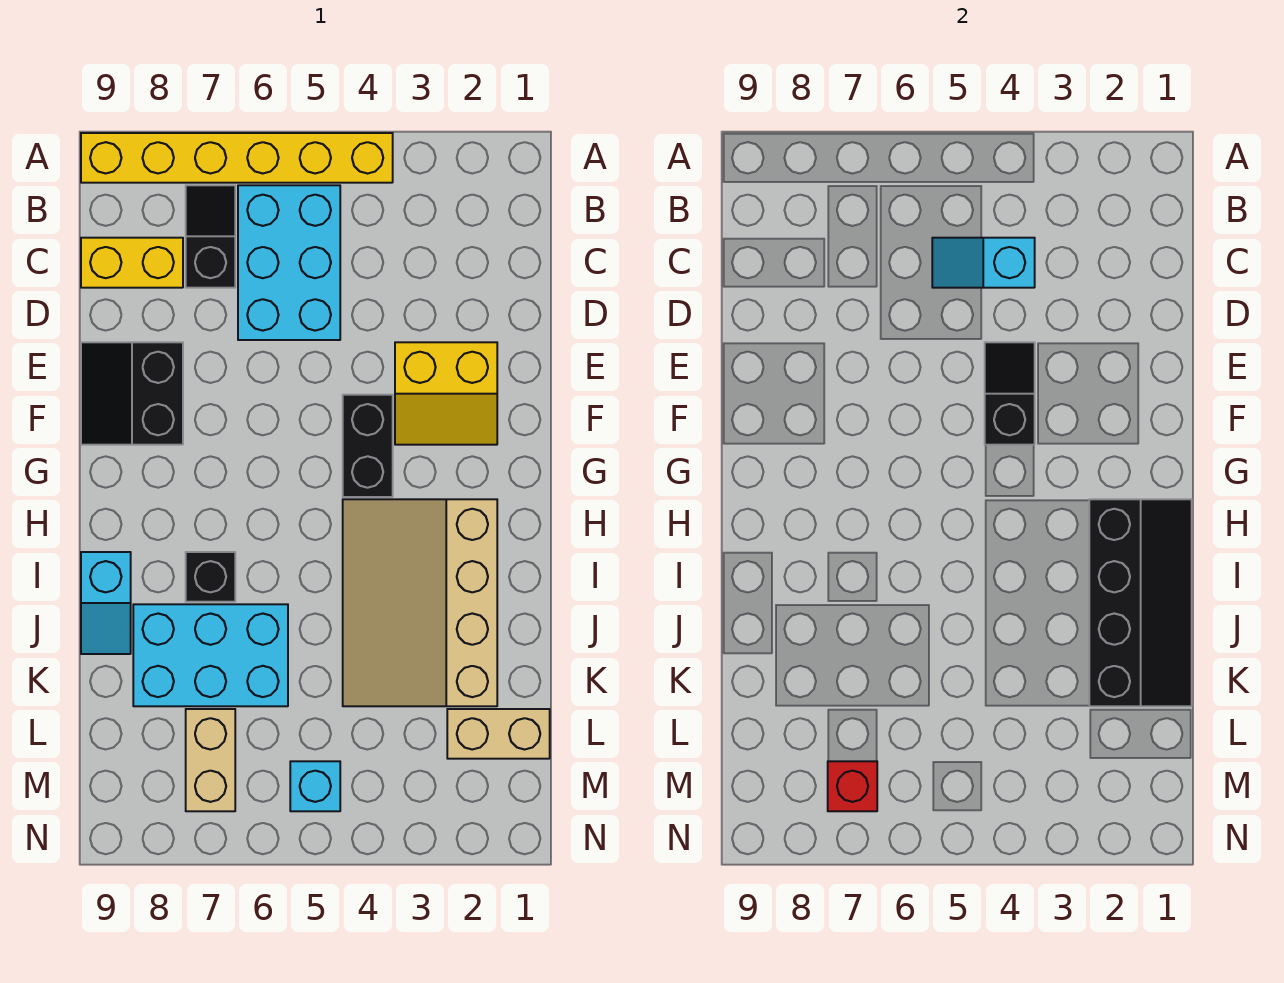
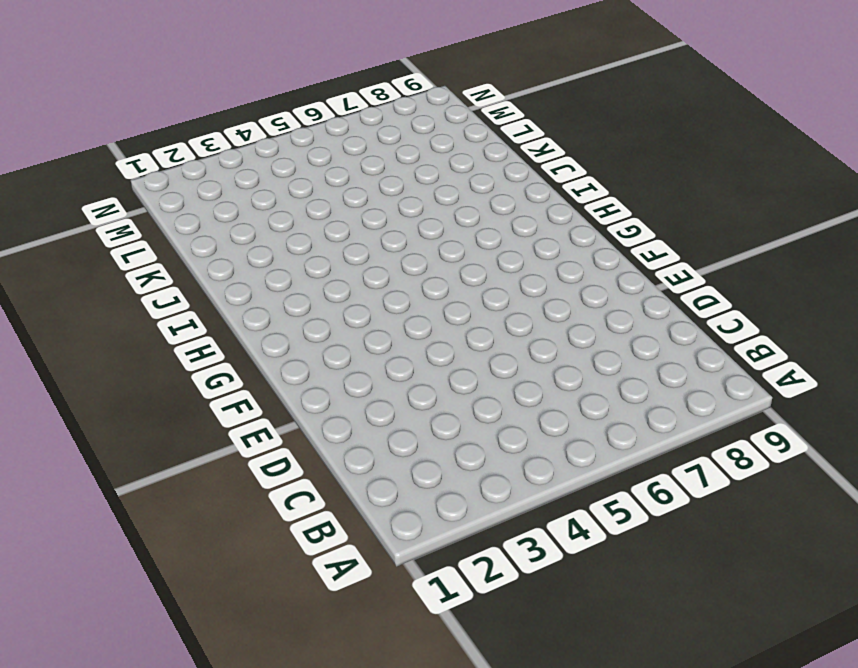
none -> yellow brick A4:A9 level 1
none -> cyan brick B5:D6 level 1
none -> black slope B7:C7 level 1 top C

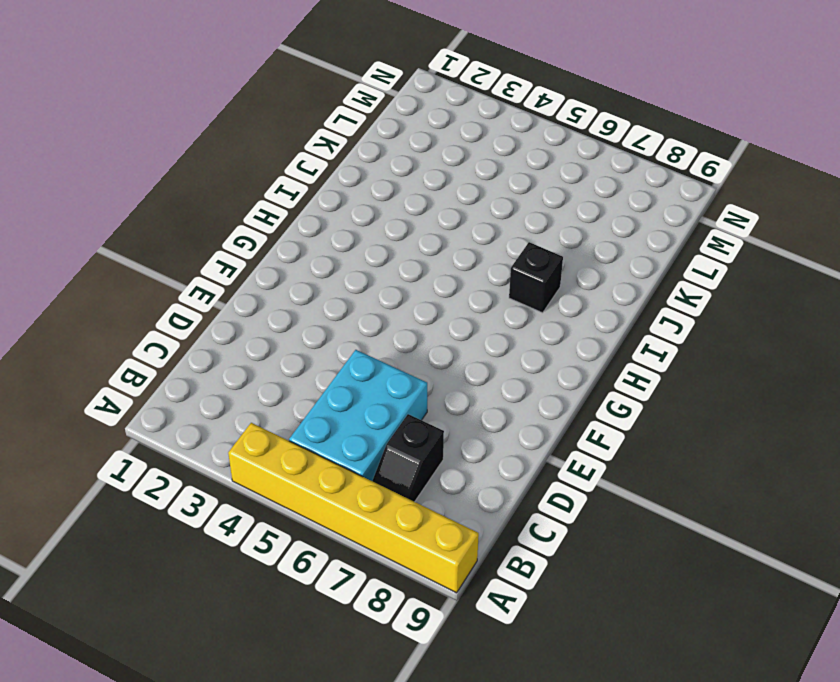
none -> yellow brick C8:C9 level 1
none -> yellow slope E2:F3 level 1 top E
none -> black slope E8:F9 level 1 top 8

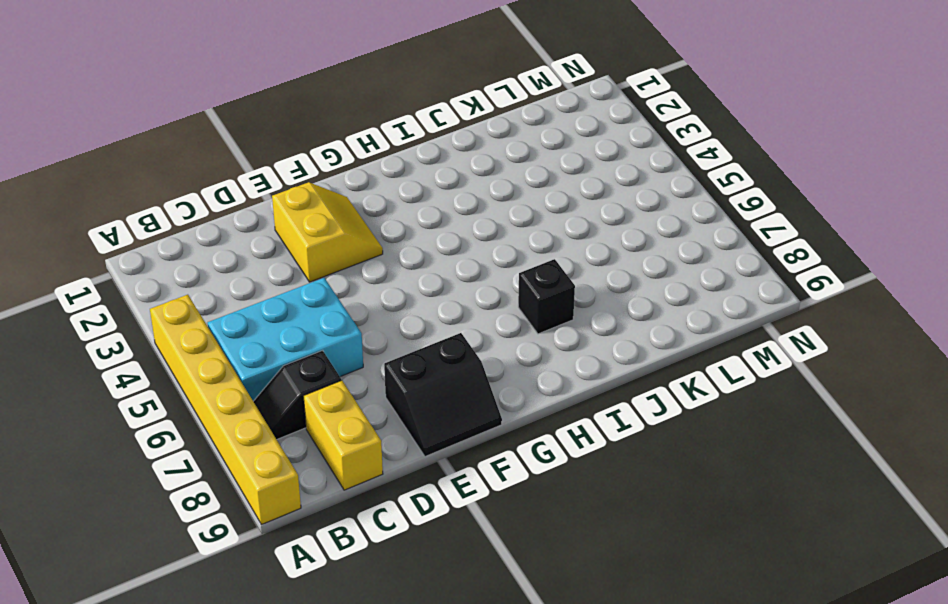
none -> black brick F4:G4 level 1
none -> tan slope H2:K4 level 1 top 2
none -> cyan slope I9:J9 level 1 top I

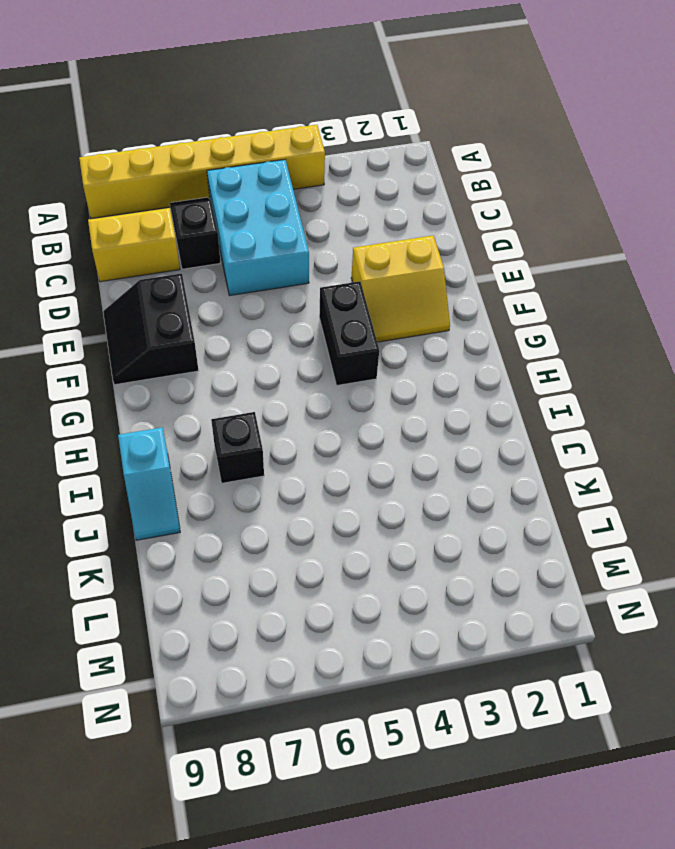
none -> tan slope H2:K4 level 1 top 2
none -> cyan brick J6:K8 level 1
none -> tan brick L1:L2 level 1

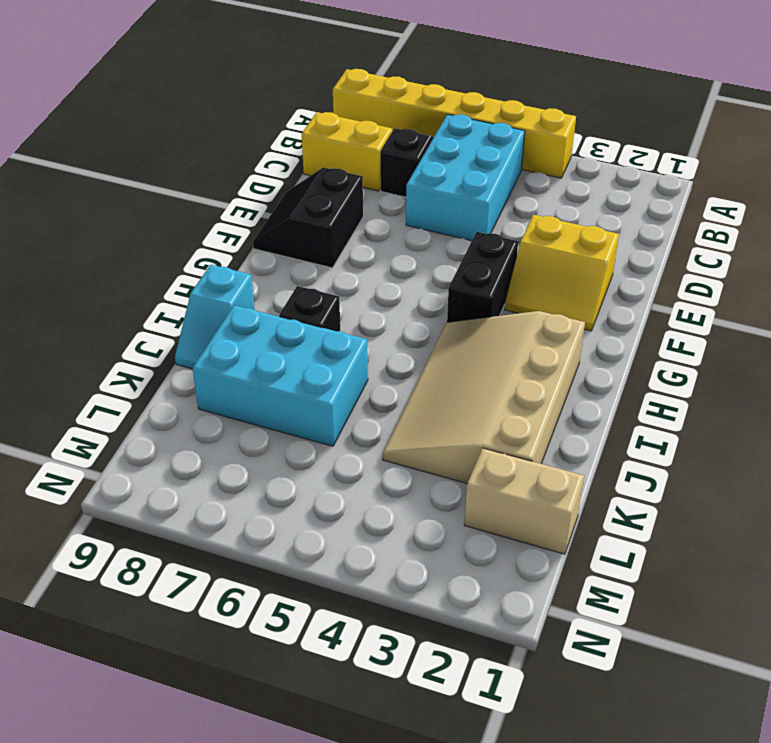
none -> tan brick L7:M7 level 1
none -> cyan brick M5 level 1
none -> cyan slope C4:C5 level 2 top 4

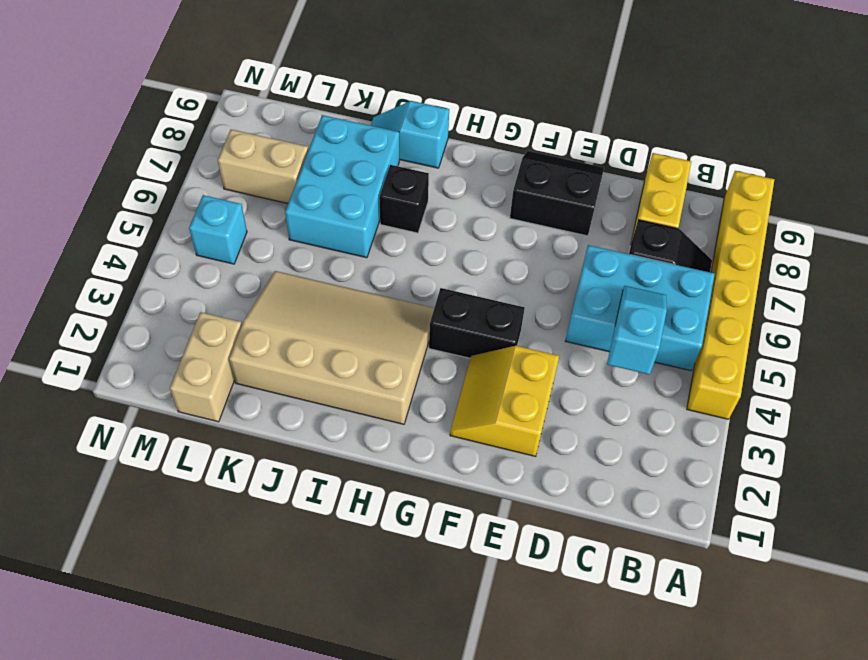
none -> black slope E4:F4 level 2 top F
none -> black slope H1:K2 level 2 top 2
none -> red brick M7 level 2

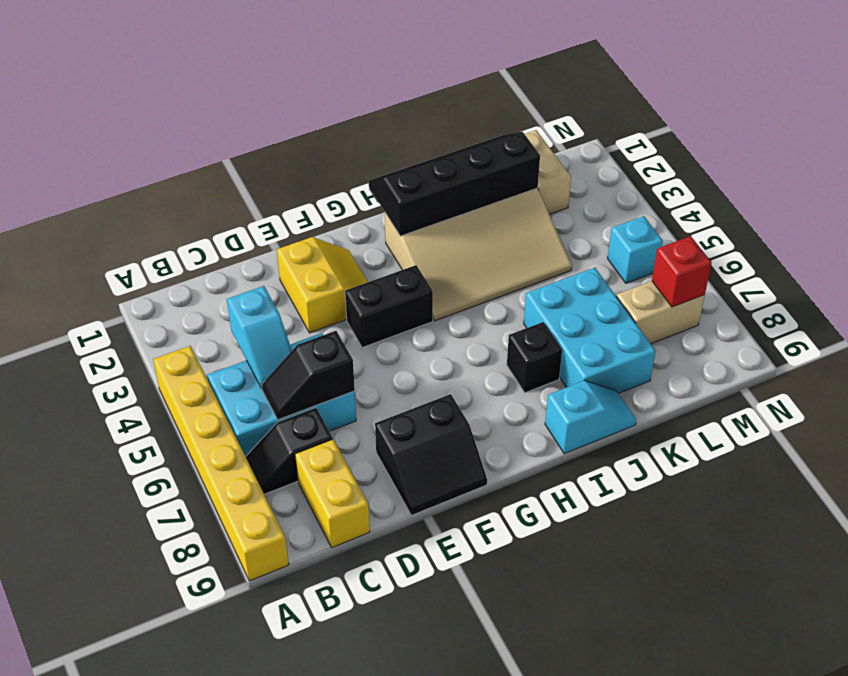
black slope C6:D6 level 2 top D -> black slope E4:F4 level 2 top F

